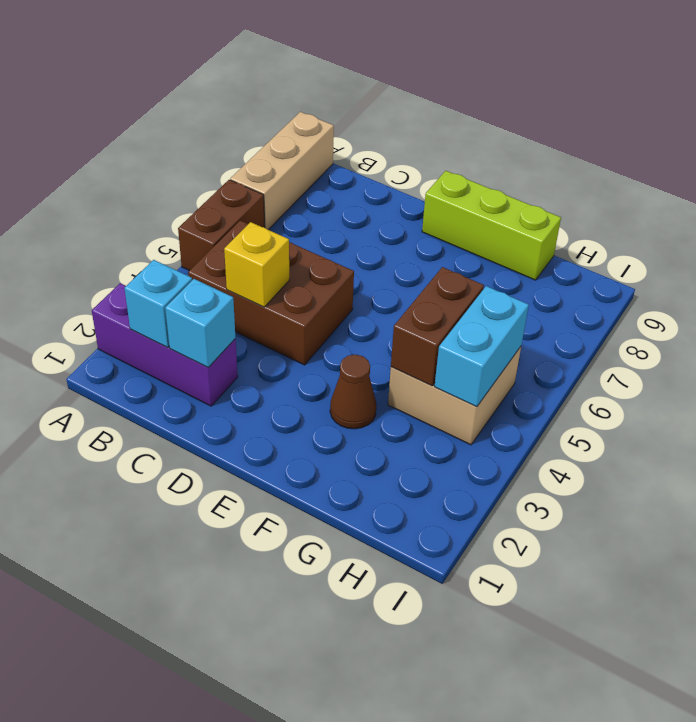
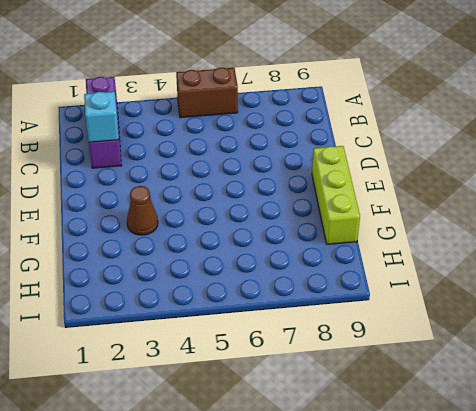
none -> tan brick A7:A9 level 1
none -> brown brick B4:D5 level 1
none -> tan brick G4:H5 level 1

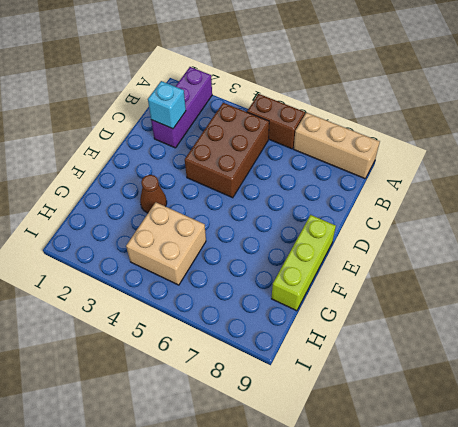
none -> cyan brick B2 level 2
none -> yellow brick C4 level 2
none -> brown brick G4:G5 level 2

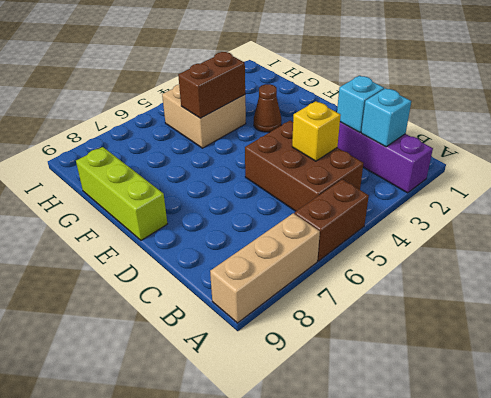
none -> cyan brick H4:H5 level 2

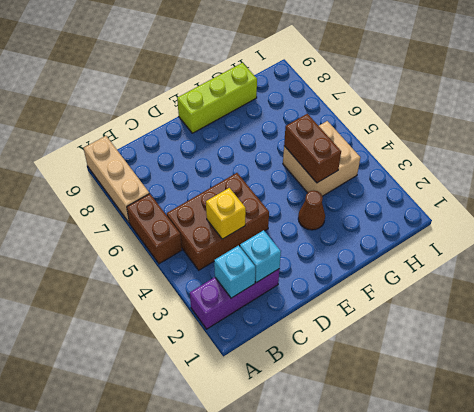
none -> cyan brick H4:H5 level 2

